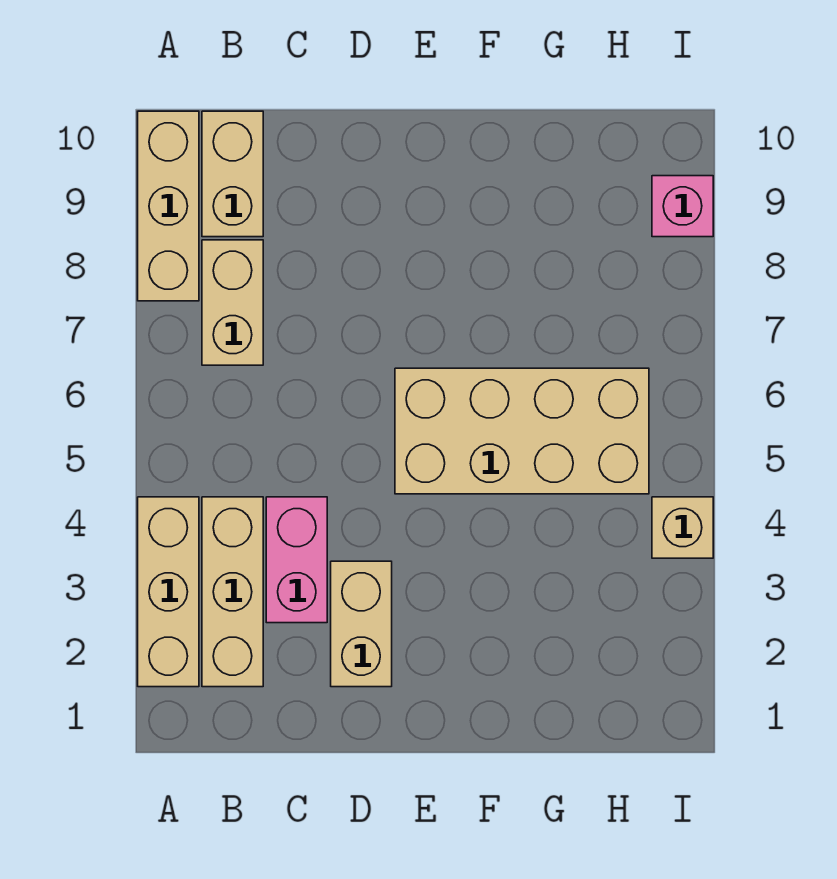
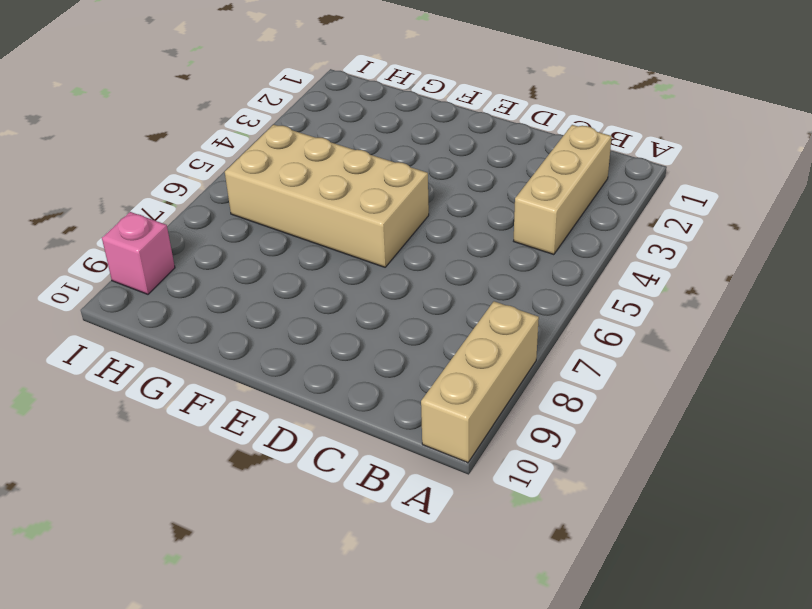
none -> tan brick A2:A4 level 1
none -> tan brick B7:B8 level 1

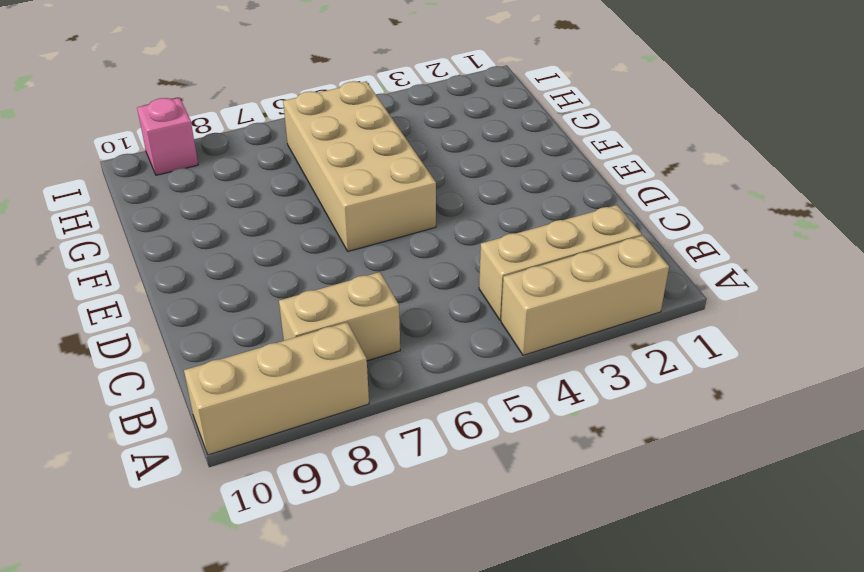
none -> tan brick B9:B10 level 1
none -> pink brick C3:C4 level 1

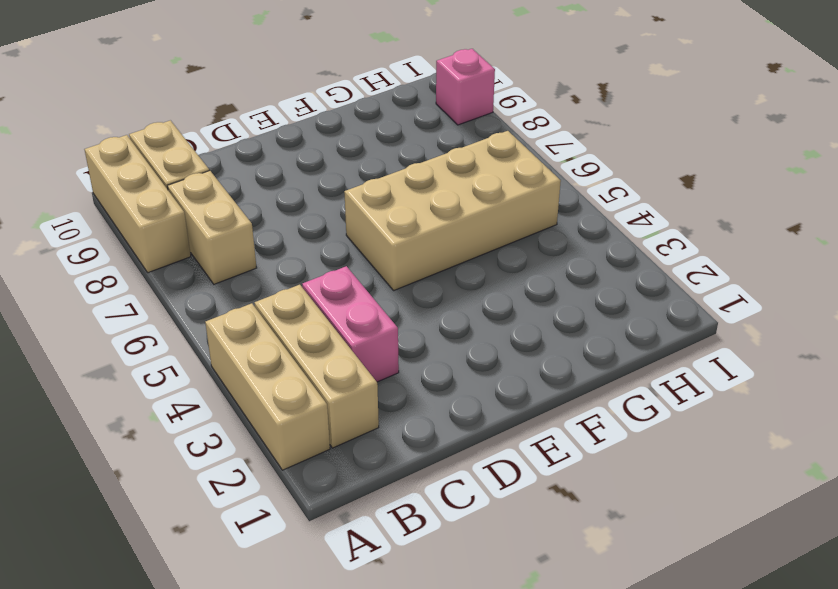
none -> tan brick D2:D3 level 1
none -> tan brick I4 level 1

